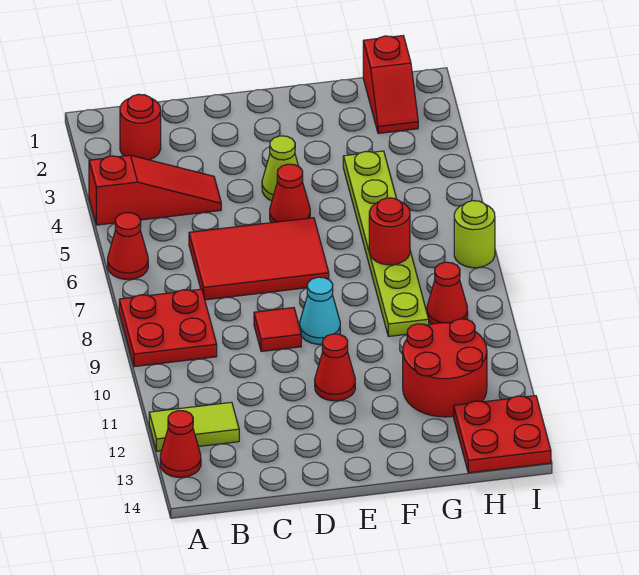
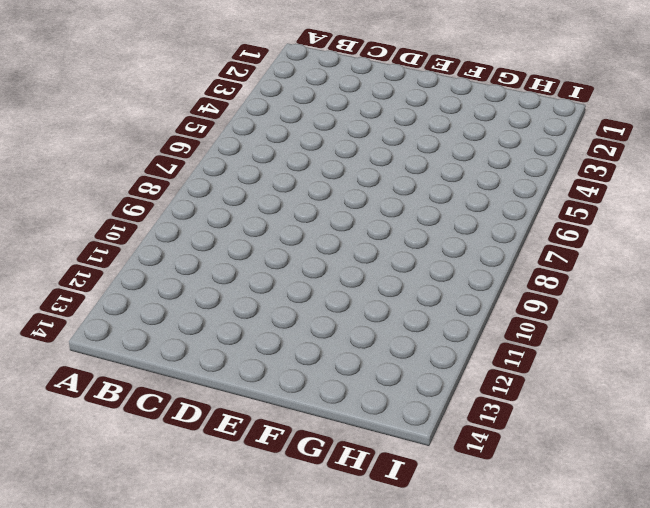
none -> red slope A4:C4 level 1 top A
none -> red cone A6 level 1
none -> red plate A8:B9 level 1

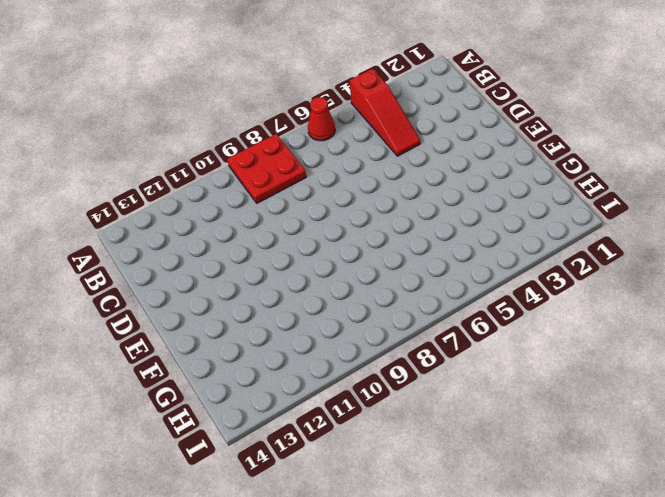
none -> lime tile A12:B12 level 1
none -> red cone A13 level 1
none -> red round brick B2 level 1

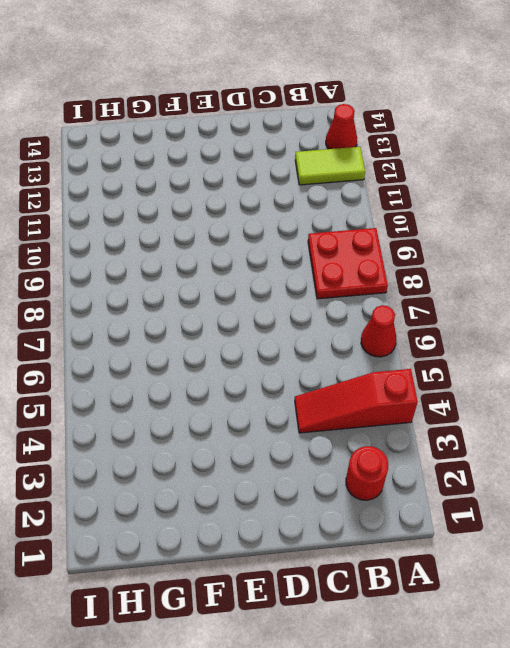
none -> red tile C6:E7 level 1
none -> red tile D9 level 1
none -> lime cone E4 level 1

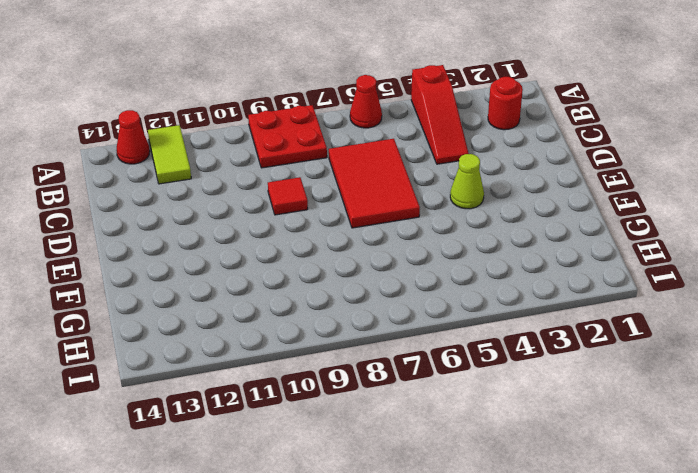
none -> red cone E5 level 1
none -> cyan cone E9 level 1
none -> red cone E11 level 1

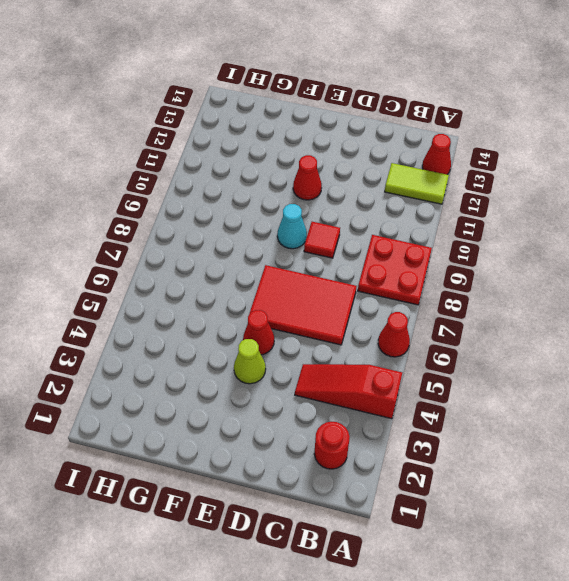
none -> lime plate G4:G9 level 1
none -> red round brick G11:H12 level 1
none -> red slope H1:H2 level 1 top 1

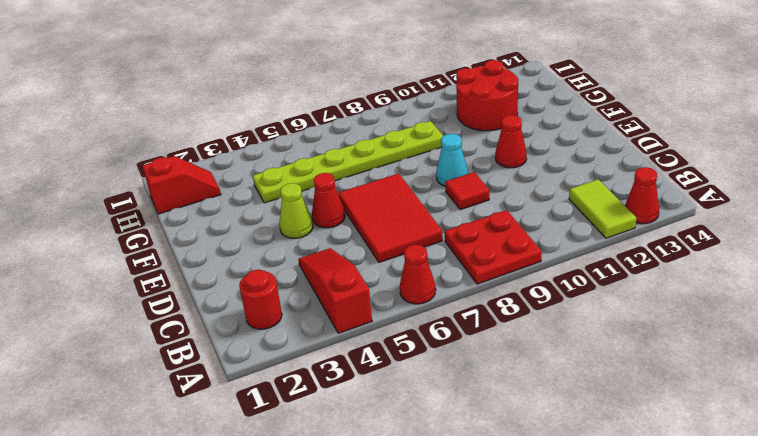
none -> red cone H9 level 1
none -> red plate H13:I14 level 1
none -> lime round brick I7 level 1

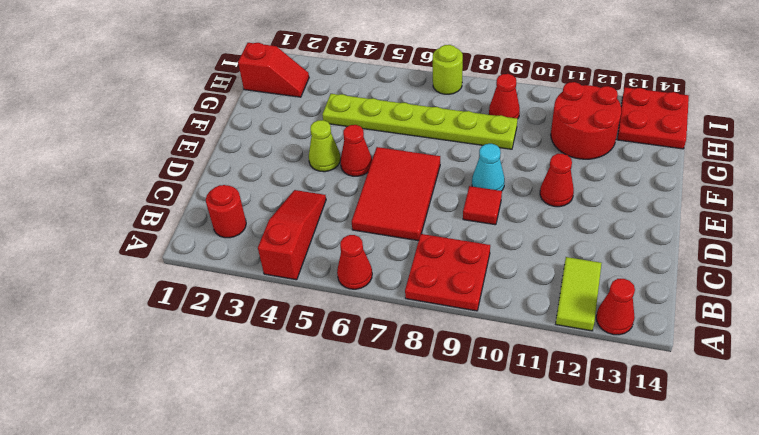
none -> red round brick G7 level 2

